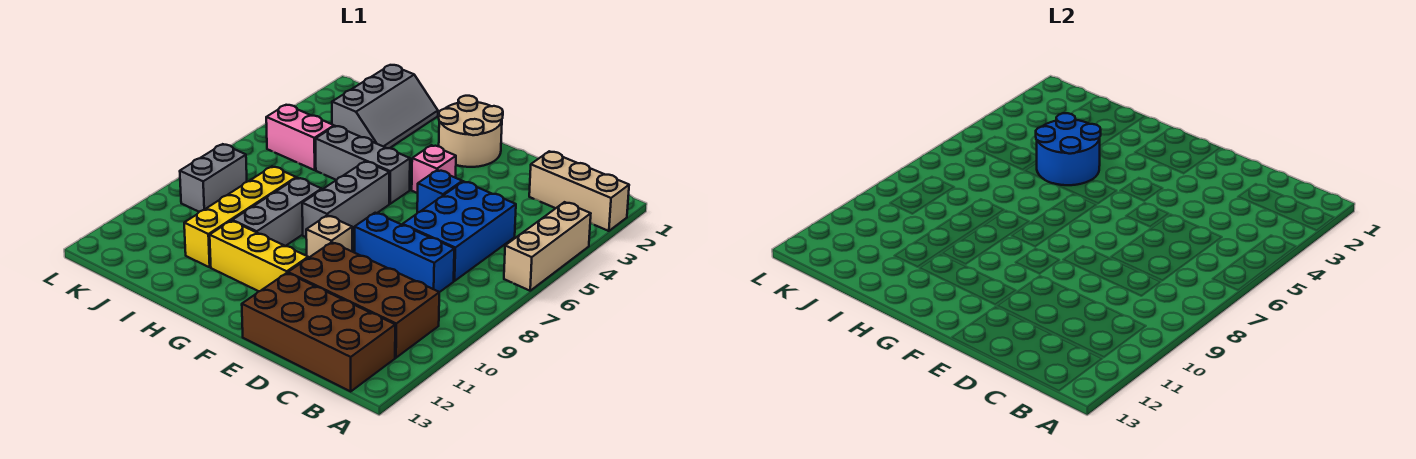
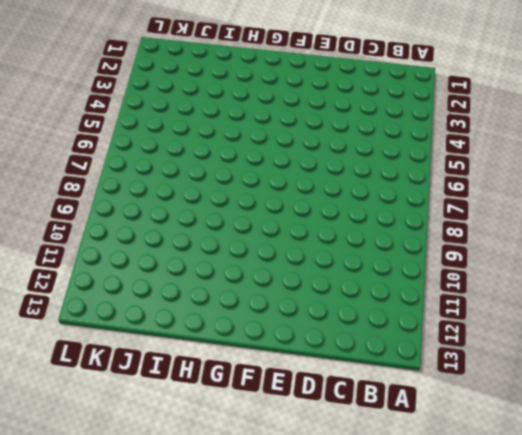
none -> tan brick A2:C2 level 1
none -> tan brick A4:A6 level 1
none -> brown brick B10:E11 level 1

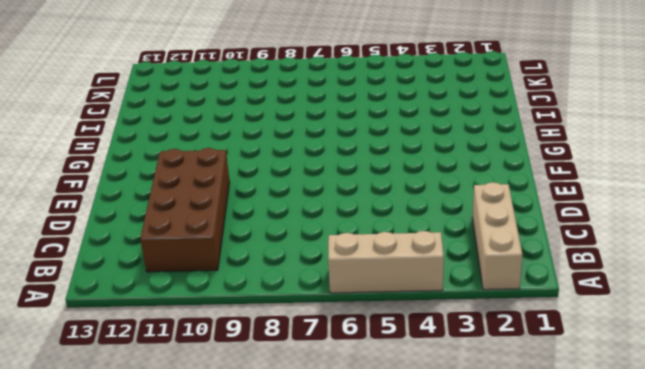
none -> brown brick B12:E13 level 1
none -> blue brick C5:D7 level 1
none -> blue brick C8:E8 level 1

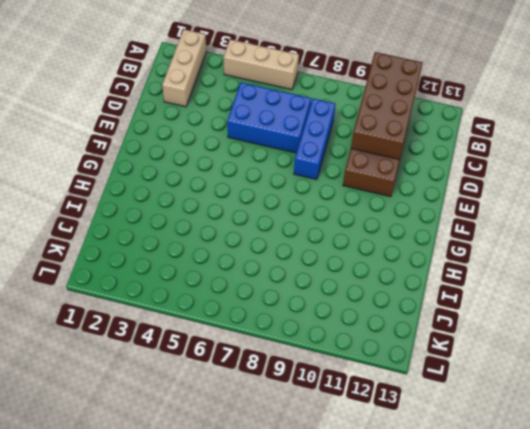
brown brick A10:D11 level 2 -> brown brick B12:E13 level 1
none -> blue brick E5 level 1
none -> tan round brick F1:G2 level 1
none -> pink brick F4 level 1

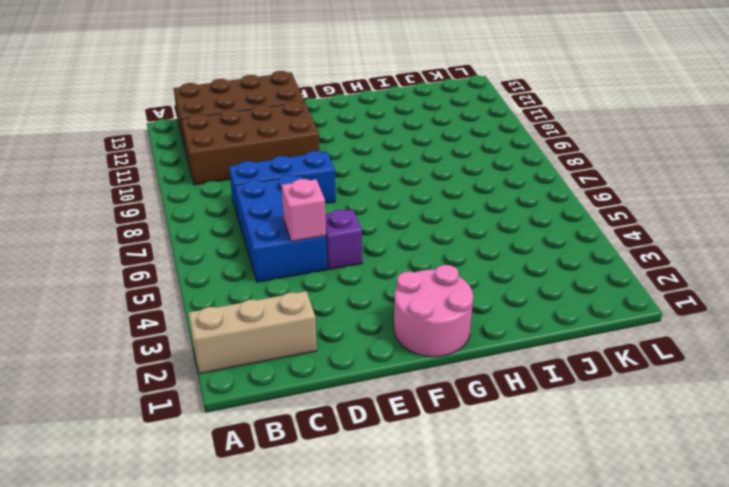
pink brick D5 level 2 -> pink brick F4 level 1
purple brick E5 level 1 -> blue brick E5 level 1
pink round brick F1:G2 level 1 -> tan round brick F1:G2 level 1
none -> tan brick A4:A6 level 1
none -> tan brick F9 level 1
none -> yellow brick F11:H11 level 1

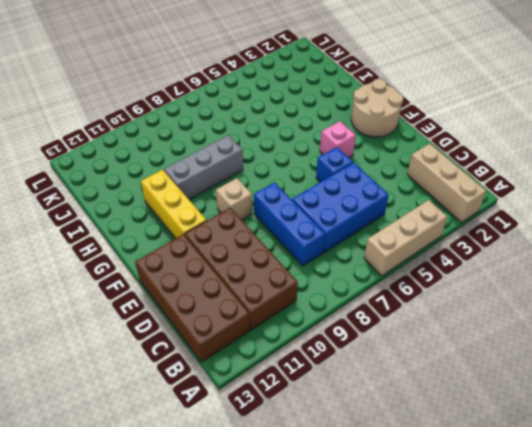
none -> grey brick G5:I5 level 1
none -> grey brick G6:G8 level 1
none -> grey slope I1:J3 level 1 top J

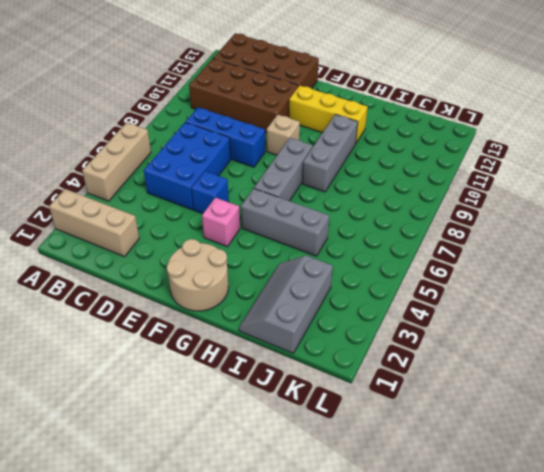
none -> yellow brick I8:I11 level 1
none -> pink brick J5:K5 level 1
none -> grey brick K8:K9 level 1

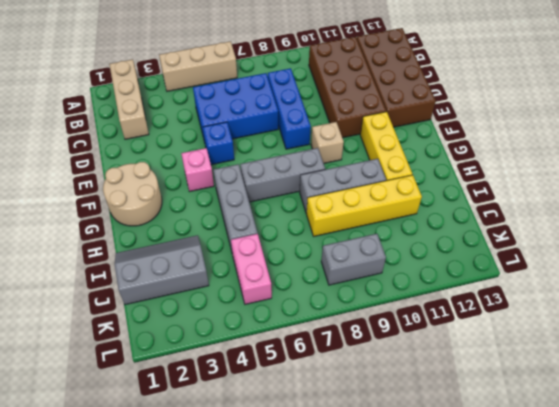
none -> blue round brick H4:I5 level 2

